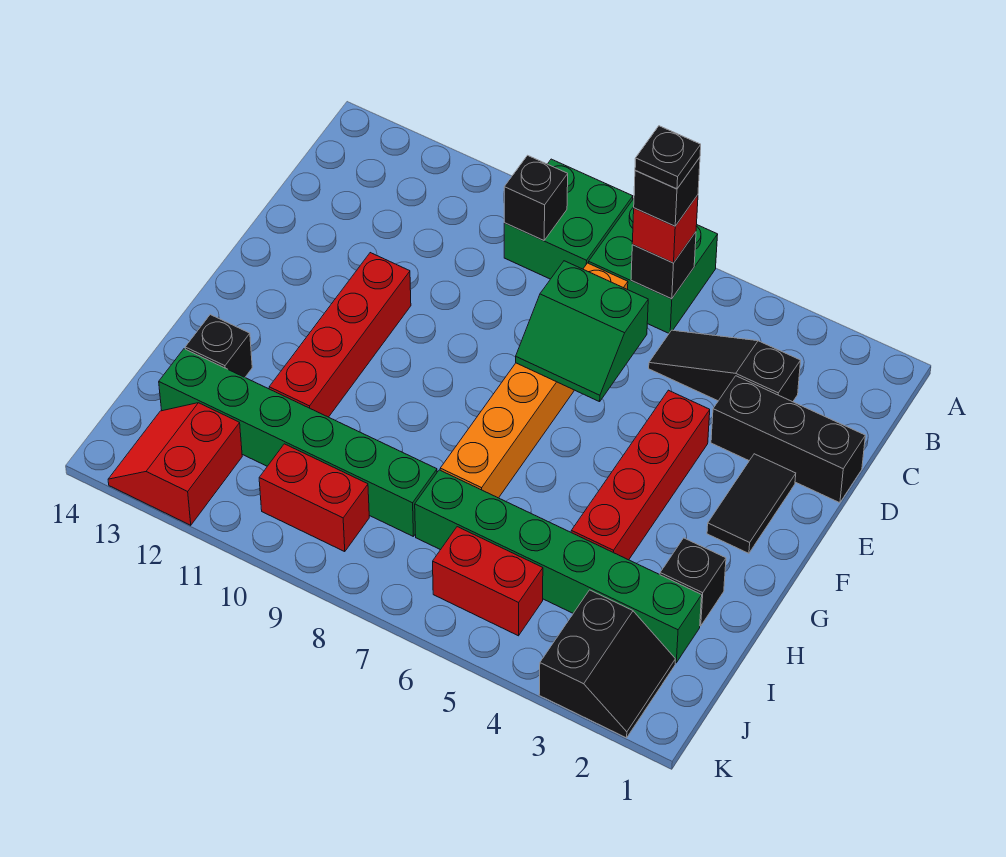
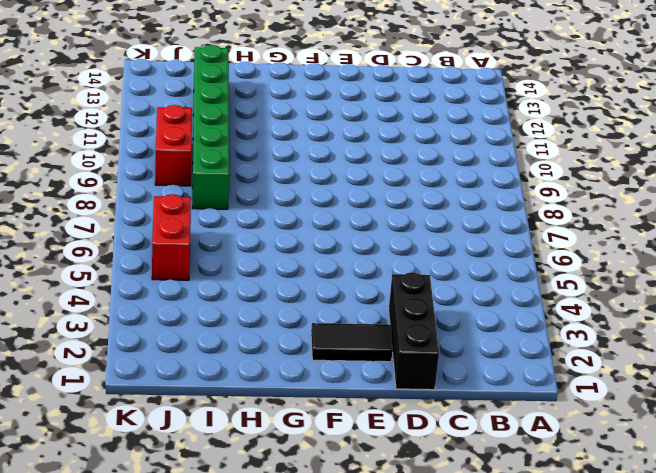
none -> green brick A6:B7 level 1
none -> green brick A8:B9 level 1
none -> black slope C3:C5 level 1 top 3

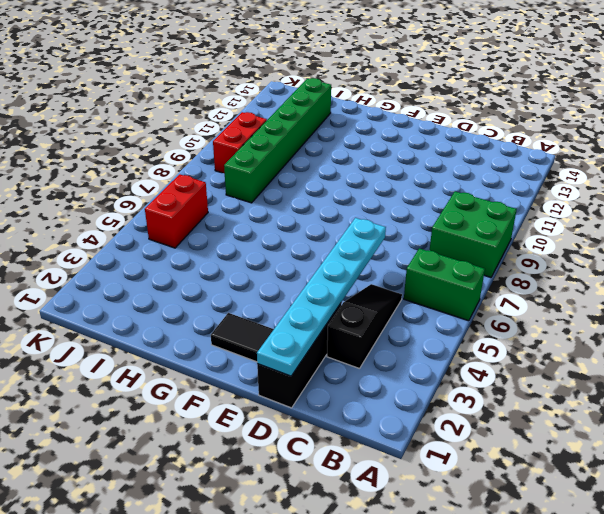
green brick A6:B6 level 1 -> green brick A6:B7 level 1
cyan plate D1:D6 level 2 -> green slope D6:E7 level 2 top D
none -> orange brick C7:H7 level 1
none -> red brick E4:H4 level 1
none -> red brick E11:H11 level 1

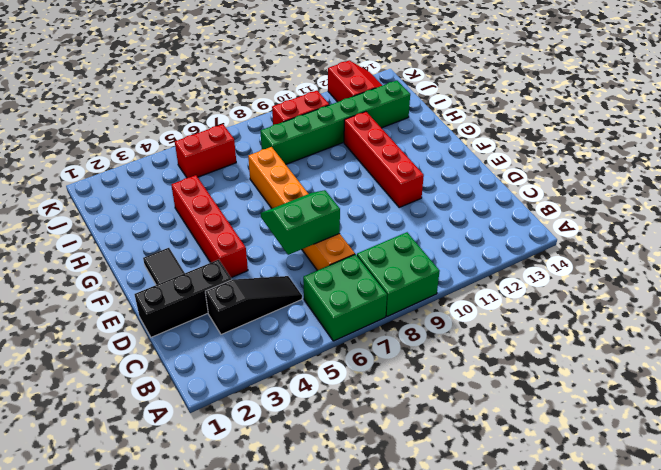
none -> black brick H2 level 1
none -> black brick H13 level 1
none -> green brick I2:I7 level 1

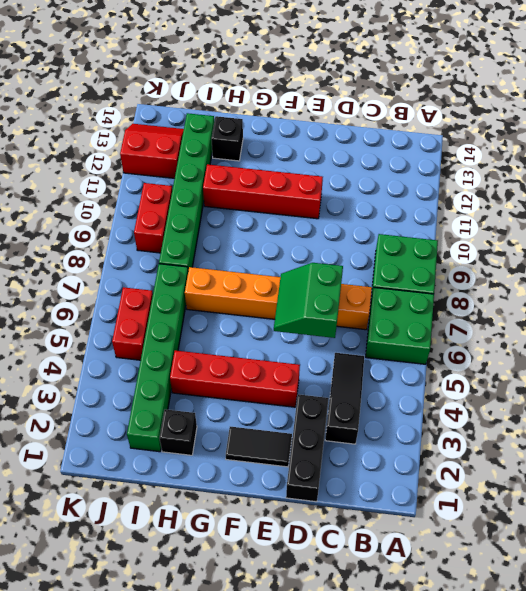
none -> black slope J2:K3 level 1 top 3
none -> black brick B6 level 2
none -> black brick B9 level 2

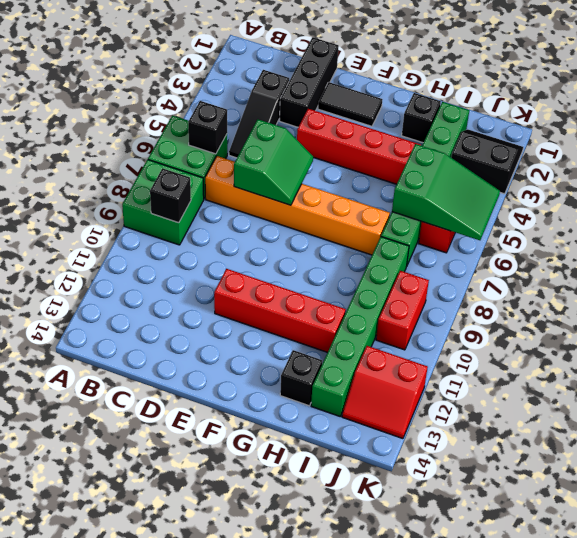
green slope I5:K6 level 2 top I -> none
none -> red brick B6 level 3
none -> black brick B6 level 4
none -> black plate B6 level 5

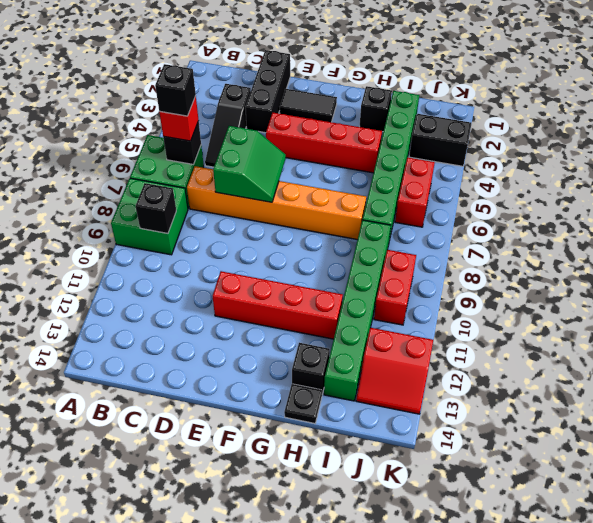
black plate H14 level 1 -> black plate B6 level 5

